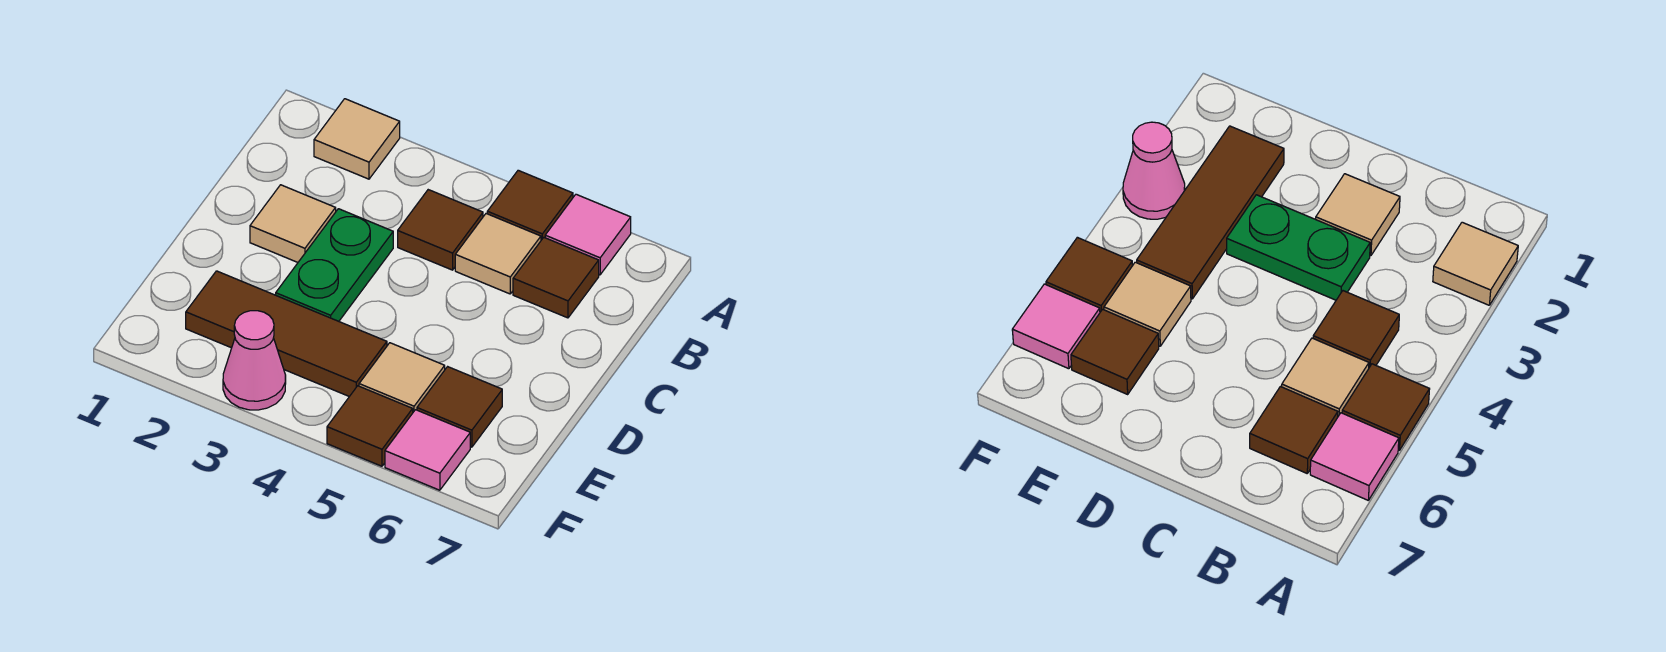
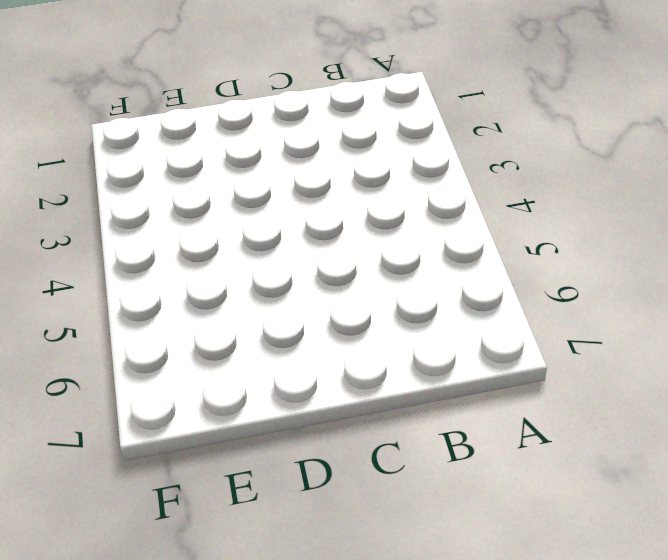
none -> tan tile A2 level 1
none -> brown tile A5 level 1
none -> pink tile A6 level 1

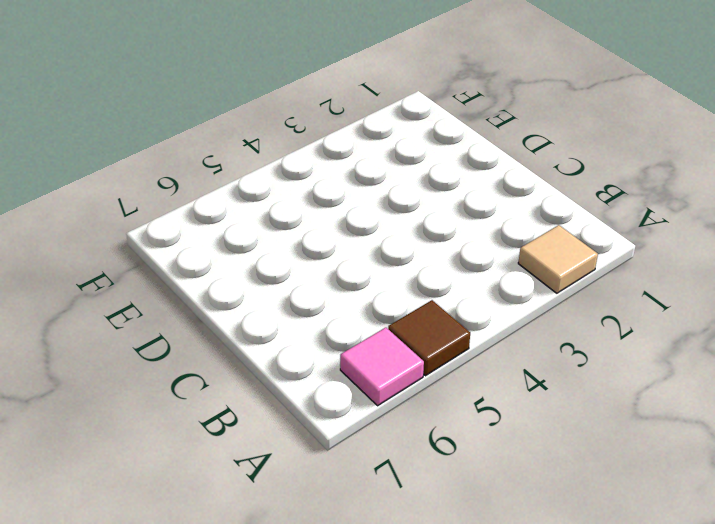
none -> brown tile B4 level 1
none -> tan tile B5 level 1
none -> brown tile B6 level 1

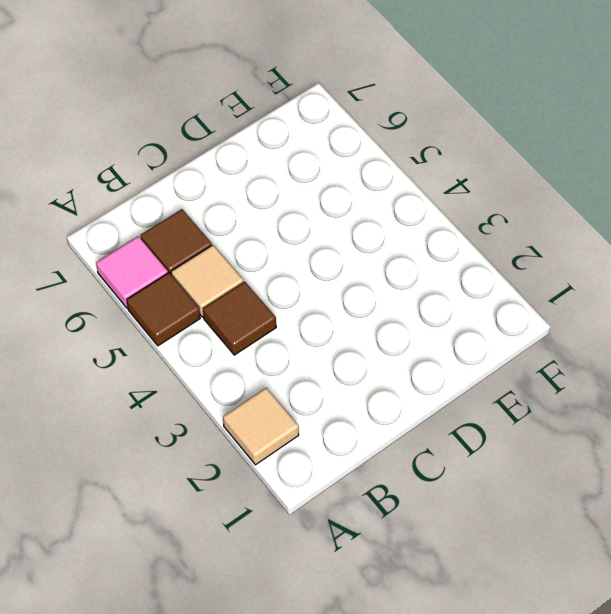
none -> tan tile C2 level 1
none -> green plate C3:D3 level 1
none -> brown tile E2:E4 level 1

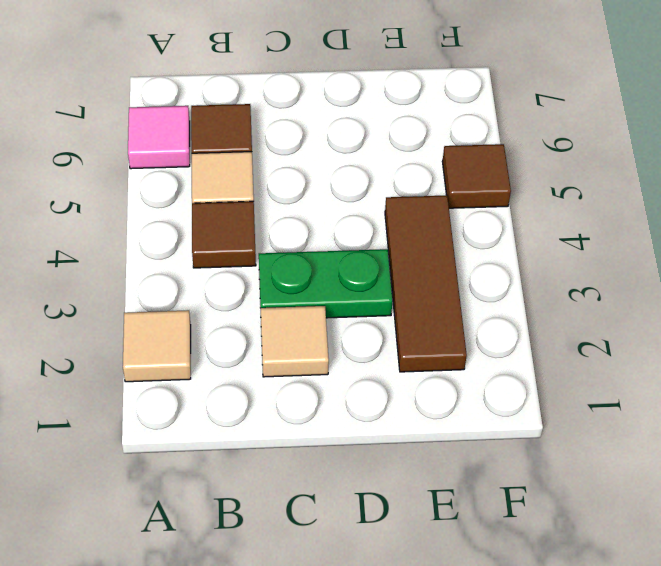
none -> brown tile A5 level 1
none -> tan tile E5 level 1
none -> brown tile E6 level 1

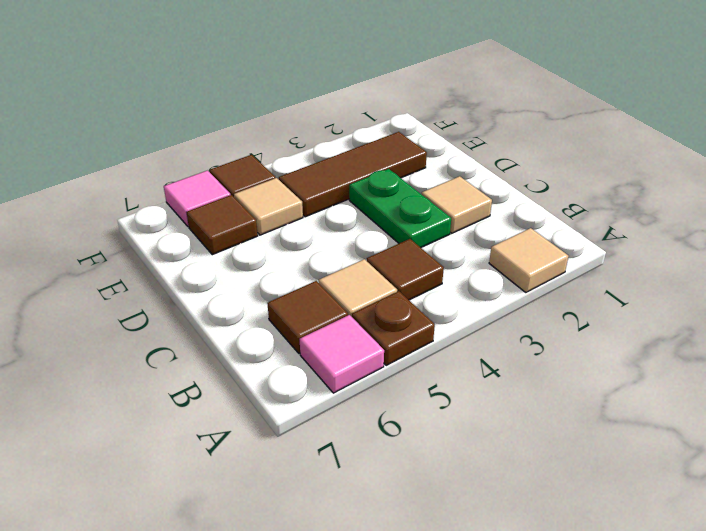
brown plate A5 level 1 -> brown tile A5 level 1
none -> pink cone F3 level 1

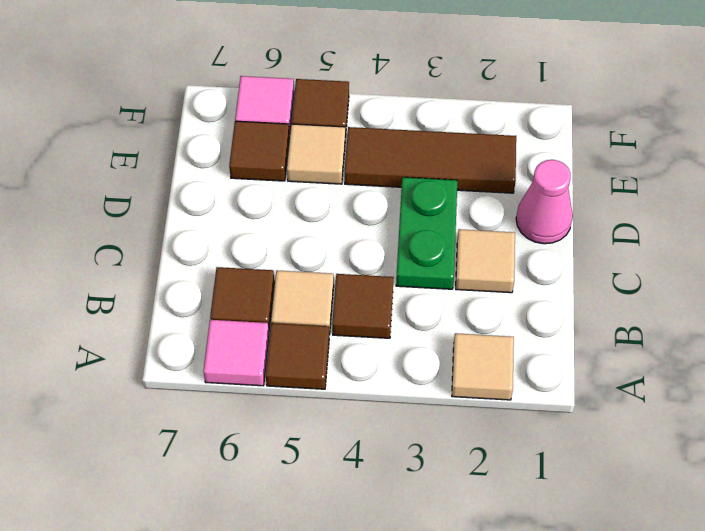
pink cone D1 level 1 -> pink cone F3 level 1

